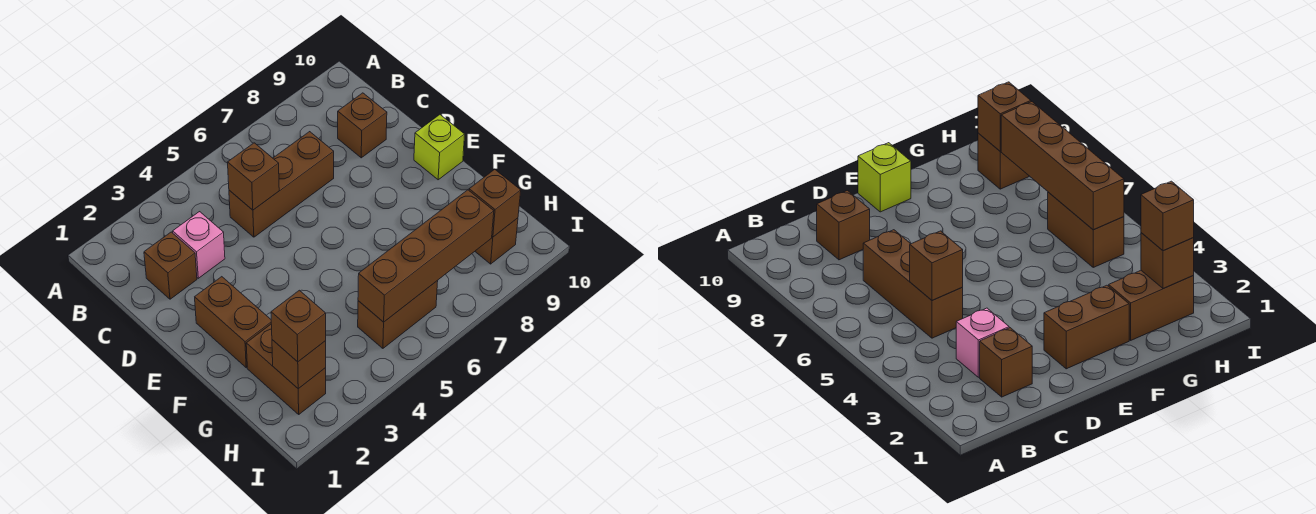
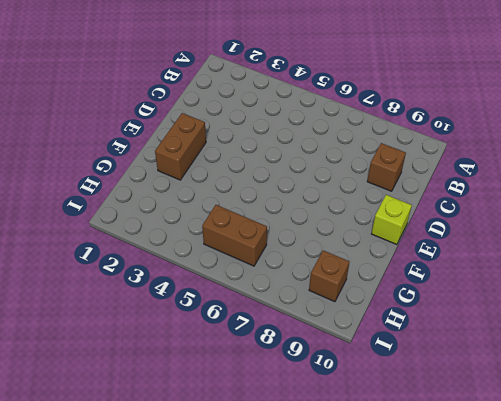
none -> brown brick C2 level 1
none -> pink brick C3 level 1
none -> brown brick C5:C7 level 1

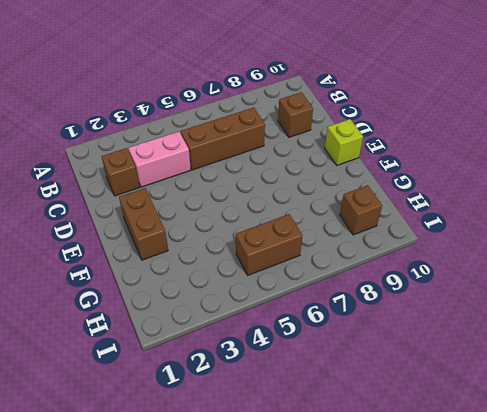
pink brick C3:C4 level 1 -> pink brick C3 level 1
none -> brown brick G2:H2 level 1
none -> brown brick C5 level 2
none -> brown brick H2 level 2

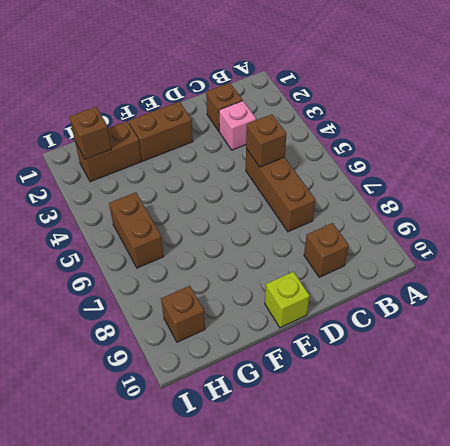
none -> brown brick H5:H8 level 2
none -> brown brick H9 level 2
none -> brown brick H2 level 3

